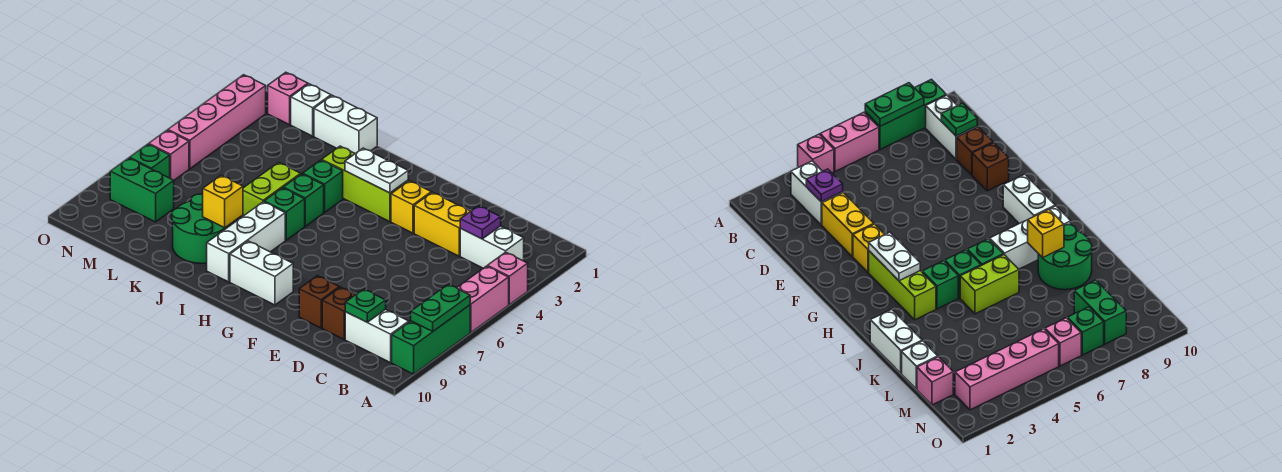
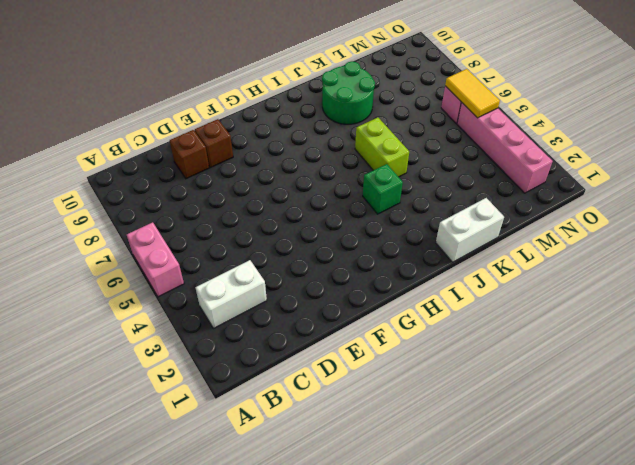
yellow tile N5:N6 level 2 -> none
none -> pink brick A4 level 1
none -> green brick A7:A9 level 1
none -> white brick B9:C9 level 1

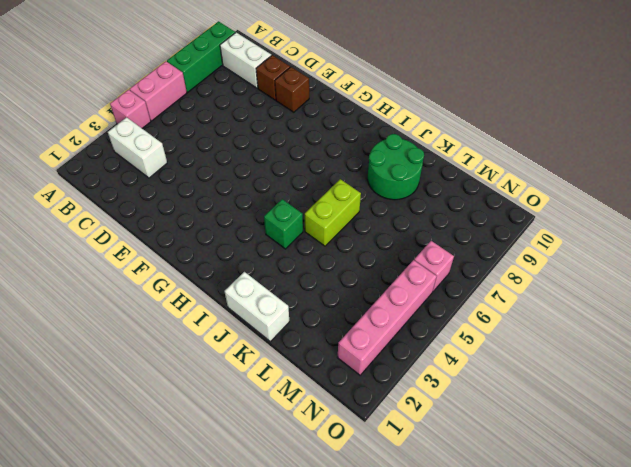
none -> yellow brick D3:E3 level 1
none -> yellow brick F3 level 1
none -> lime brick G3:I3 level 1

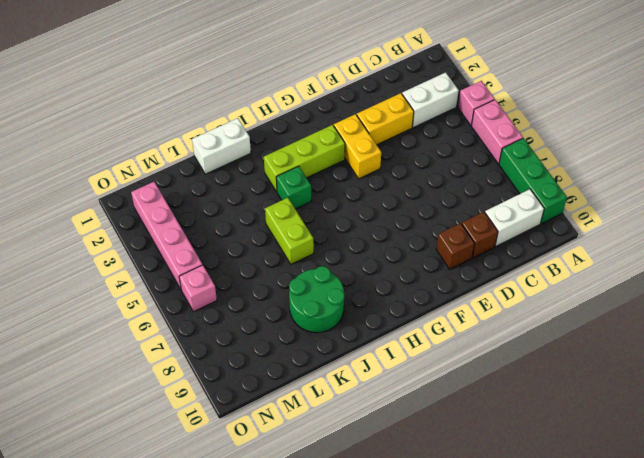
yellow brick F3:F4 level 1 -> yellow brick F3 level 1
none -> white brick G9:H9 level 1
none -> green brick I5 level 1
none -> green brick I6 level 1

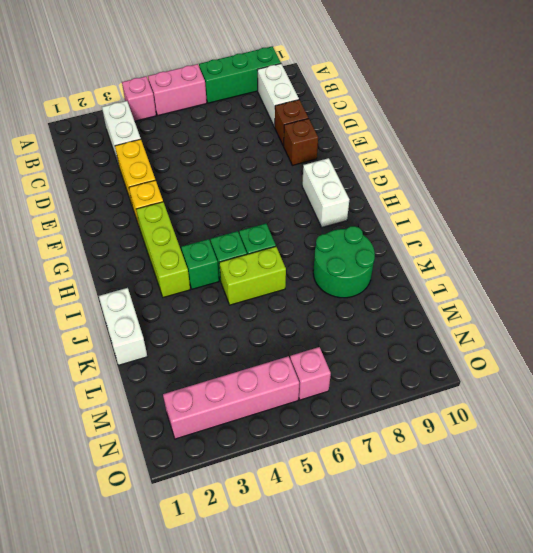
none -> white brick I7:I9 level 1
none -> white brick L1 level 1
none -> pink brick M1 level 1

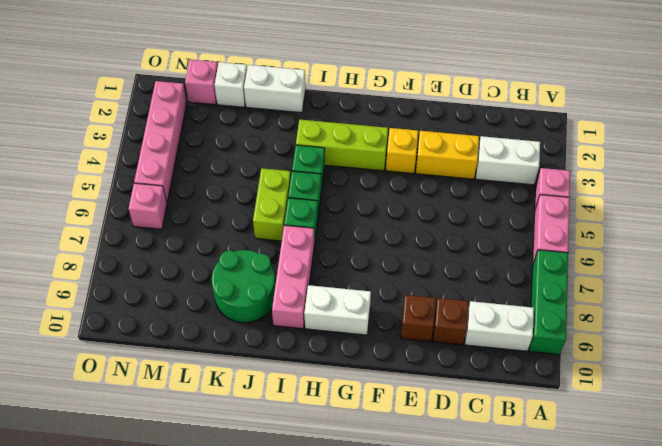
pink brick I7:I9 level 1 -> white brick I7:I9 level 1
none -> green brick M8:N8 level 1
none -> green brick N7 level 1
none -> green plate A7:A8 level 2

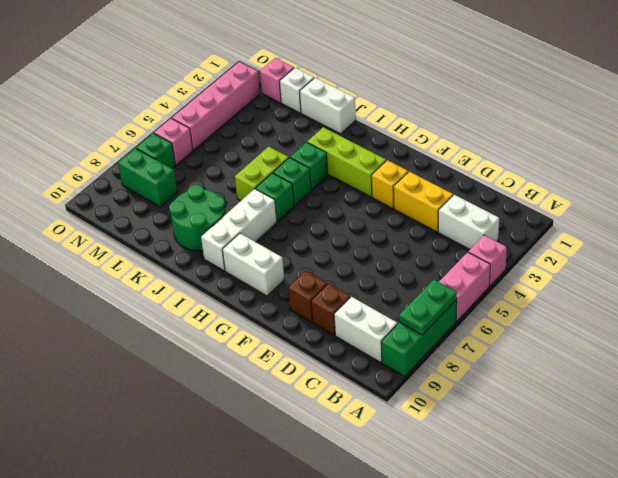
none -> purple plate C3 level 2
none -> green plate C9 level 2
none -> white plate G3:H3 level 2

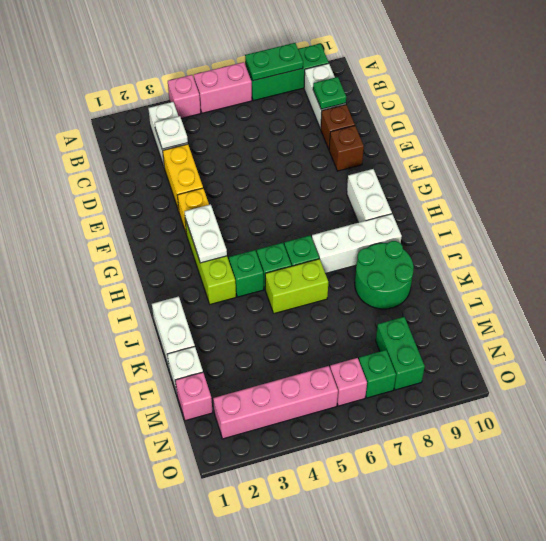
white plate C3 level 2 -> purple plate C3 level 2
none -> yellow brick J8 level 2

